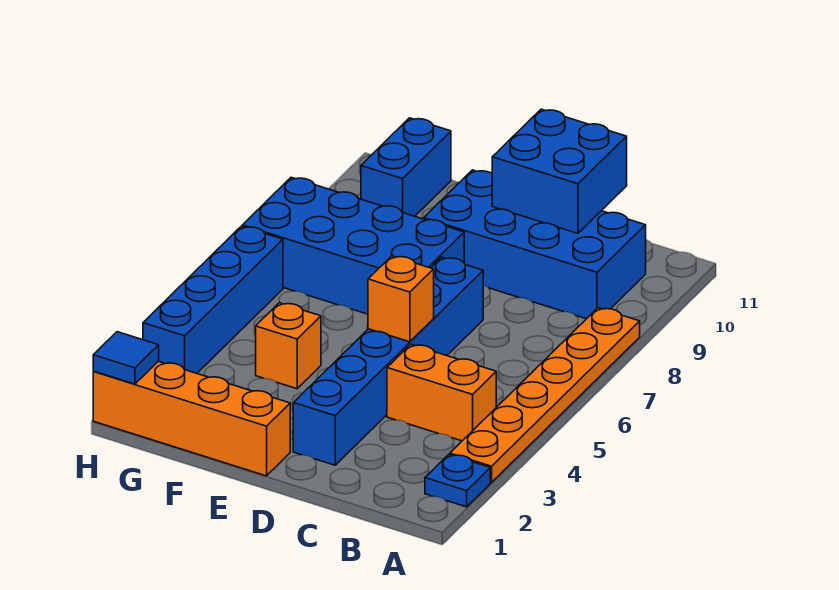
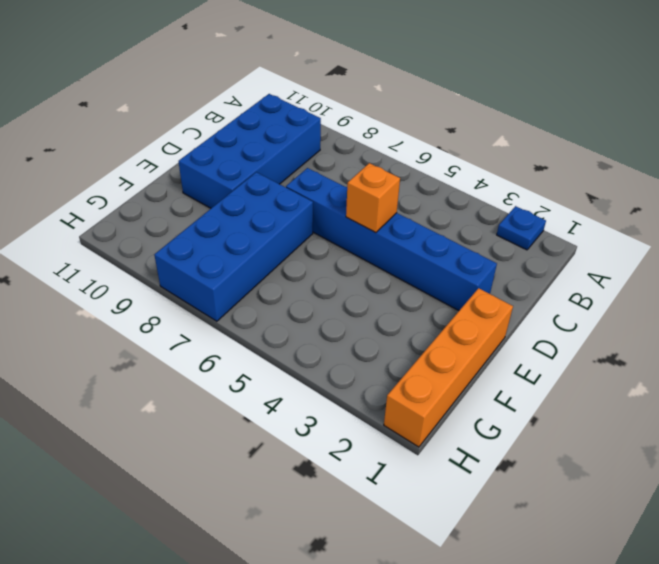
none -> orange plate A3:A8 level 1
none -> orange brick B4:C4 level 1
none -> orange brick F4 level 1

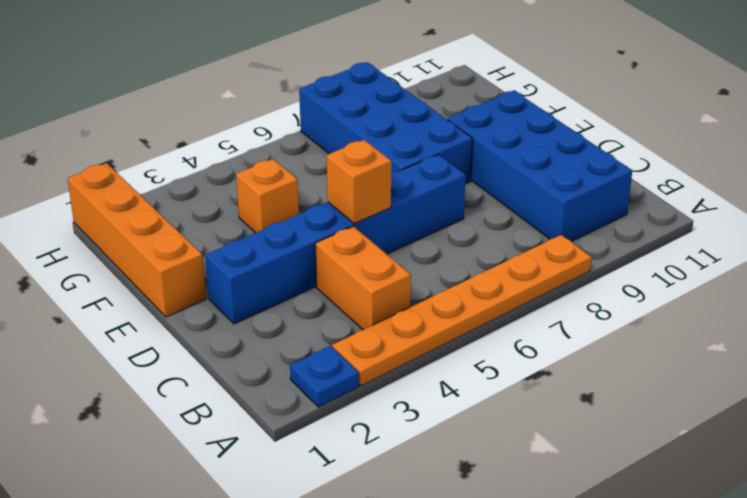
none -> blue brick G10:G11 level 1
none -> blue brick H3:H6 level 1
none -> blue brick C10:D11 level 2

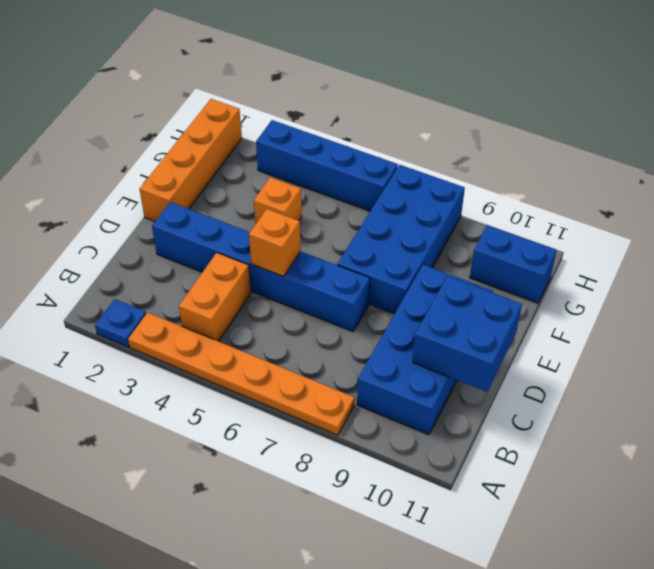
none -> blue tile H1 level 2

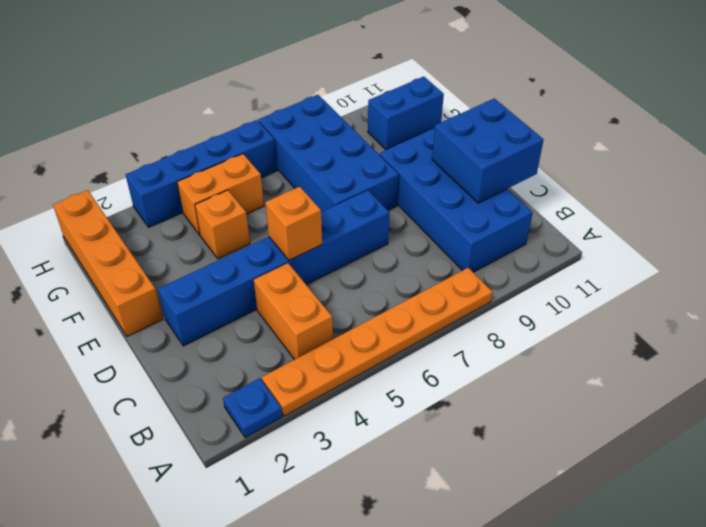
orange brick G4:G5 level 1 -> none
none -> blue tile H1 level 2

